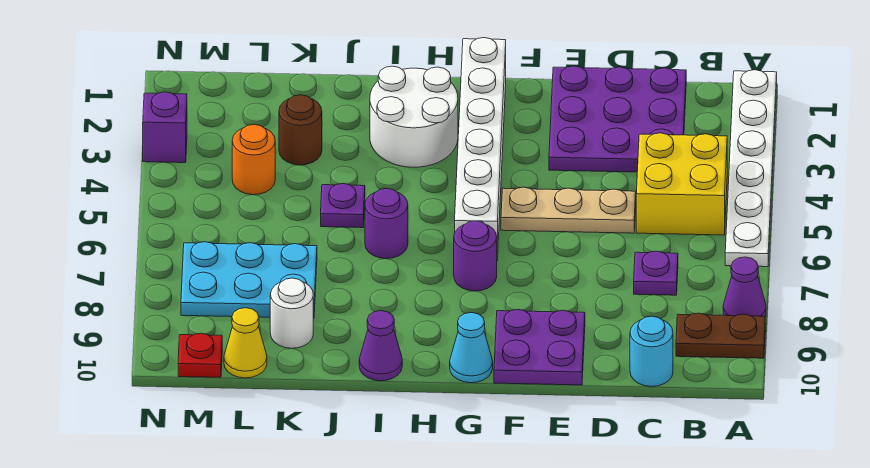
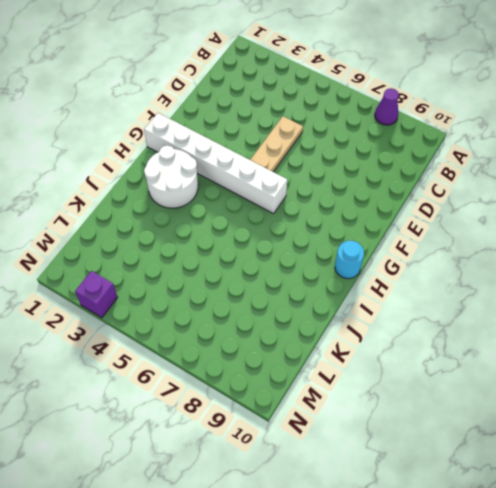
cyan round brick H10 level 1 -> cyan round brick C10 level 1
none -> white plate A1:A6 level 1
none -> brown plate A9:B9 level 1
none -> yellow brick B4:C5 level 1

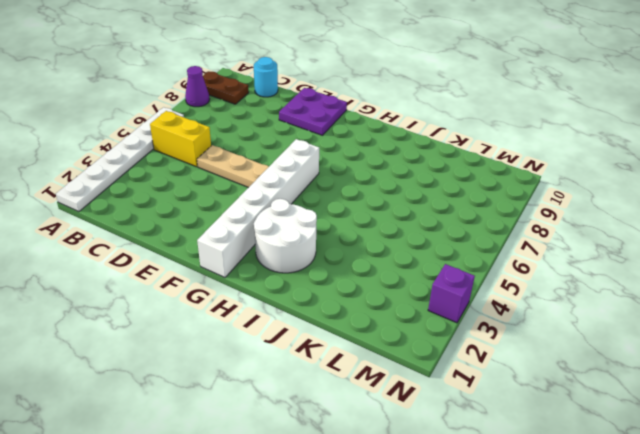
yellow brick B5:C5 level 1 -> yellow brick B4:C5 level 1
none -> purple plate C1:E3 level 1
none -> purple plate C7 level 1
none -> purple round brick G7 level 1

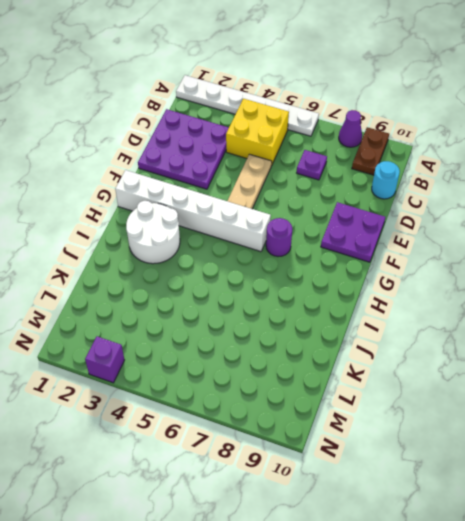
none -> cyan cone G10 level 1
none -> purple round brick I6 level 1
none -> purple cone I10 level 1

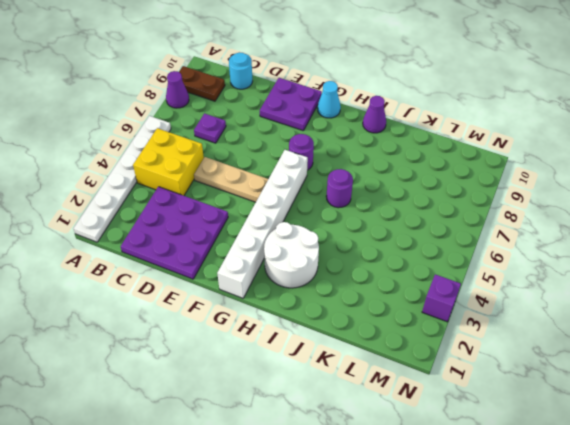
none -> purple plate J5 level 1
none -> brown round brick K3 level 1
none -> cyan plate K7:M8 level 1

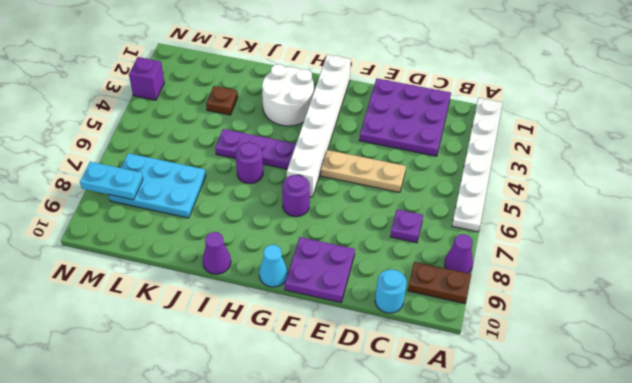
purple plate H5:J5 level 1 -> purple plate J5 level 1
brown plate K3 level 1 -> brown round brick K3 level 1
cyan plate M8:N8 level 2 -> none
none -> yellow brick B4:C5 level 1
none -> white round brick K9 level 1
none -> orange round brick L4 level 1

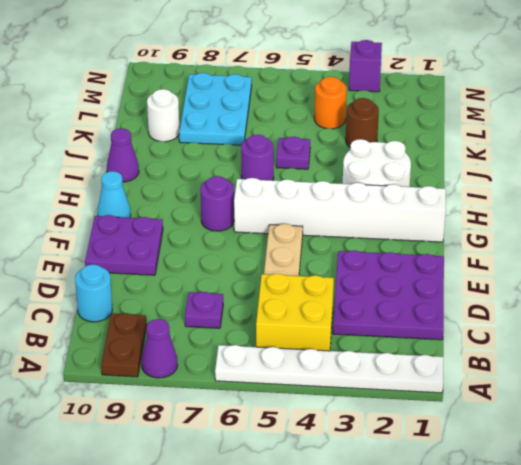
none -> yellow cone L10 level 1
none -> red plate M10 level 1

